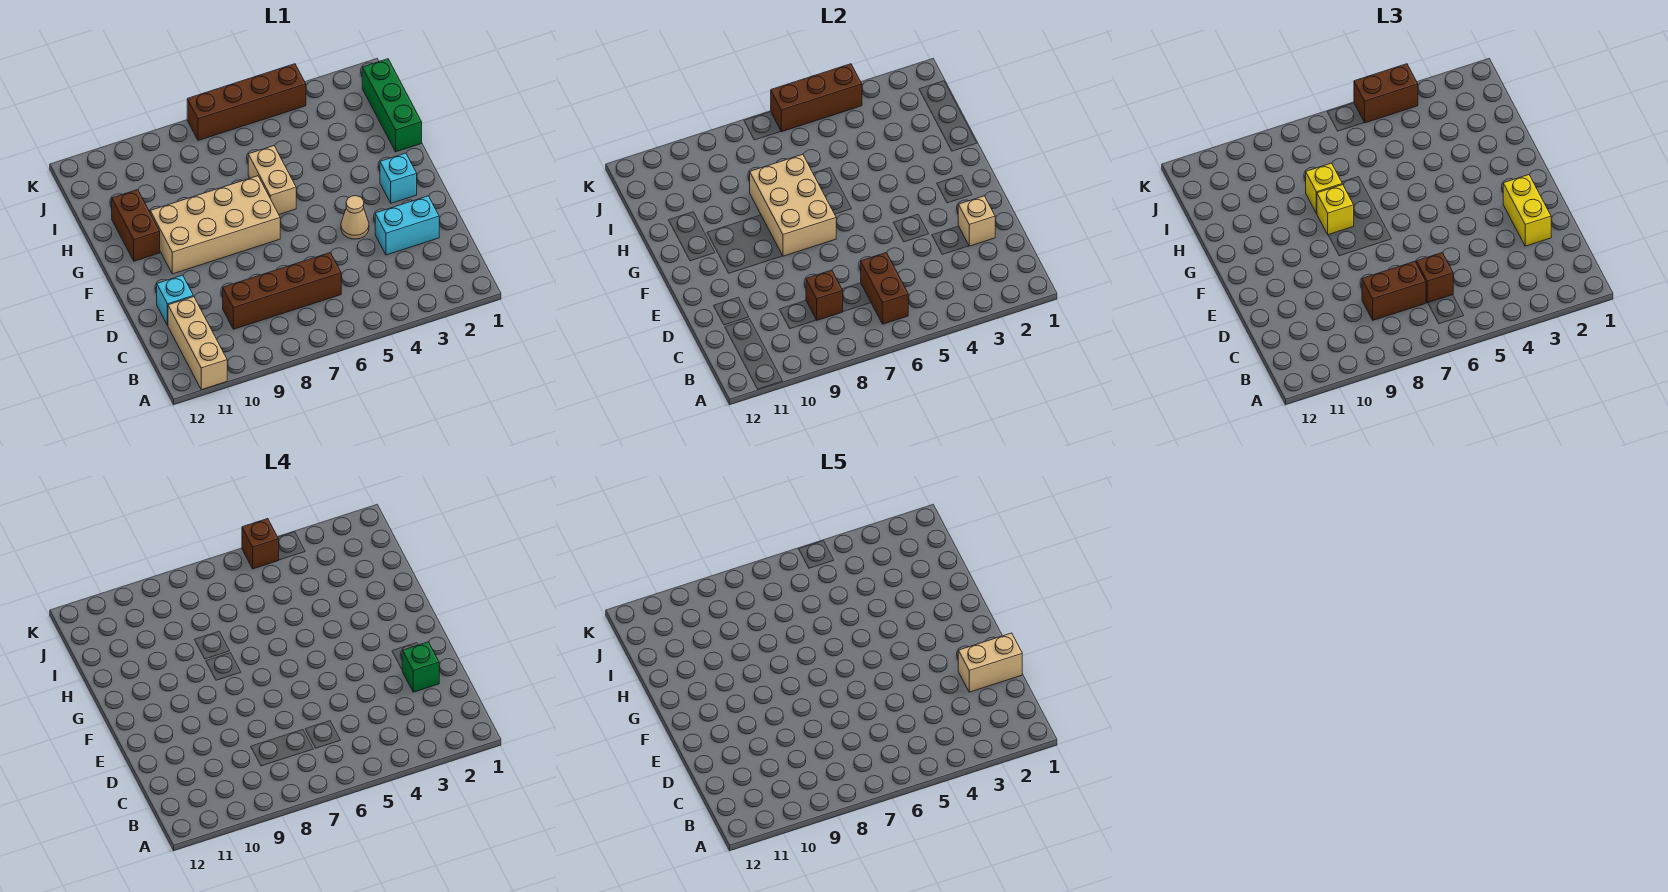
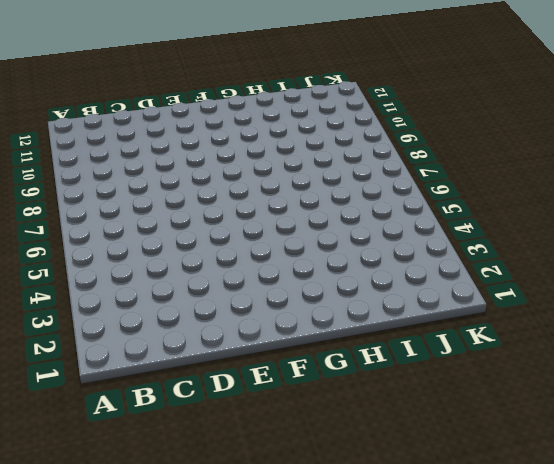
none -> tan brick A11:C11 level 1
none -> brown brick C6:C9 level 1
none -> cyan brick D2:D3 level 1

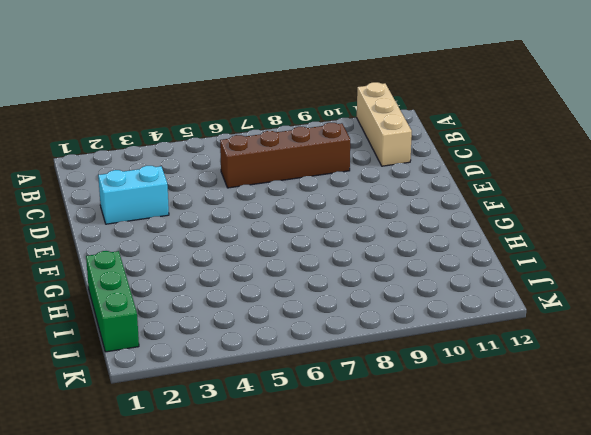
none -> cyan brick D11 level 1
none -> tan cone E4 level 1
none -> cyan brick F2 level 1

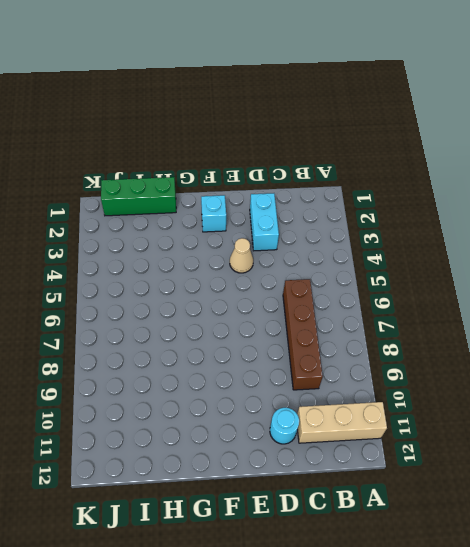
cyan round brick D11 level 1 -> cyan brick D11 level 1
none -> tan brick F7:G10 level 1
none -> tan brick G6:H6 level 1
none -> brown brick G11:H11 level 1

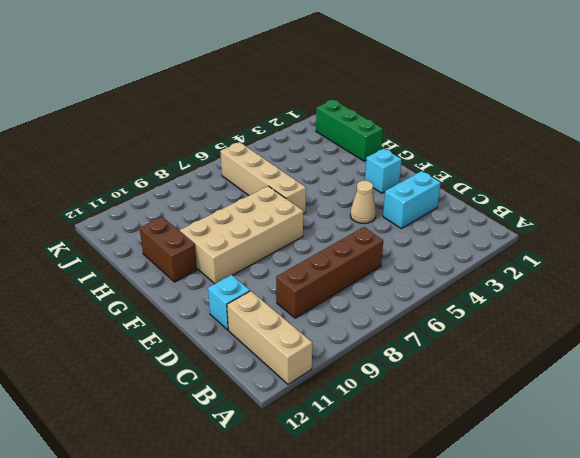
tan brick G6:J6 level 1 -> tan brick G6:H6 level 1
none -> brown brick K4:K7 level 1
none -> brown brick B6:C6 level 2
none -> brown brick C8 level 2

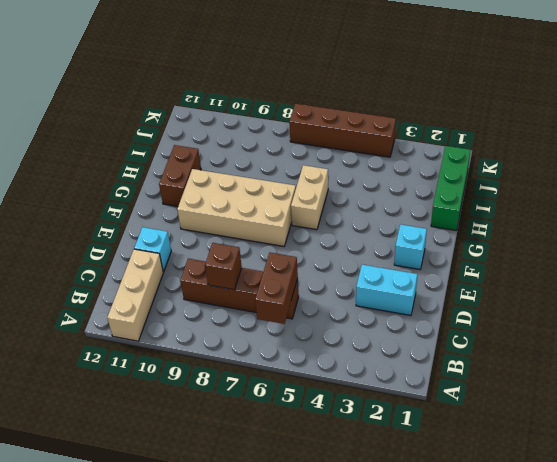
none -> tan cone E4 level 1
none -> tan brick D2 level 2
none -> tan brick F7:H8 level 2

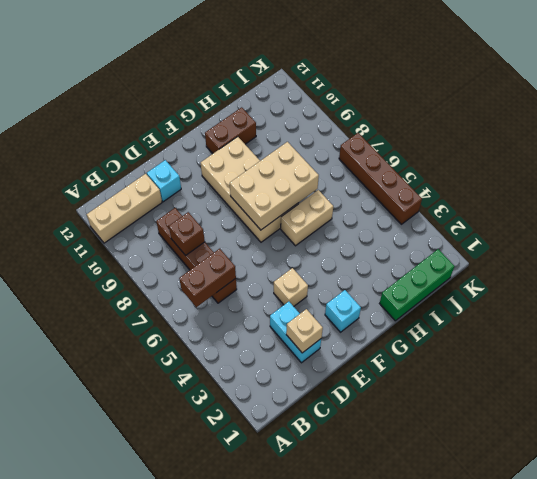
tan brick E4 level 1 -> tan cone E4 level 1
none -> brown brick K4:K6 level 2
none -> brown brick C6 level 3
none -> brown brick C7:C8 level 3

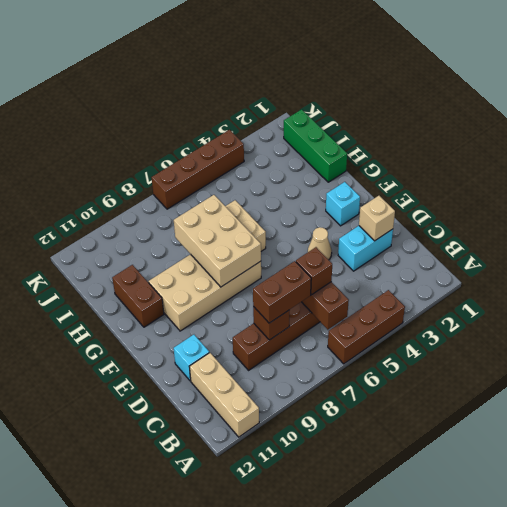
brown brick A4:A6 level 1 -> brown brick K4:K6 level 2
none -> yellow brick D2:E2 level 3
none -> yellow brick G8 level 3
none -> yellow brick H8 level 3

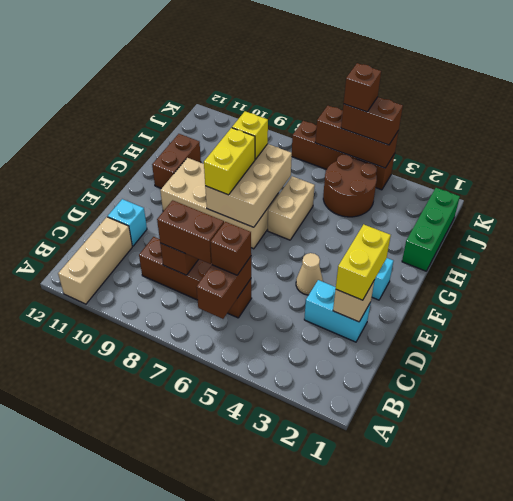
yellow brick F8:G8 level 3 -> yellow brick G8 level 3
brown round brick I4:J5 level 1 -> none
none -> green brick D2 level 4
none -> tan brick D1:D2 level 5

